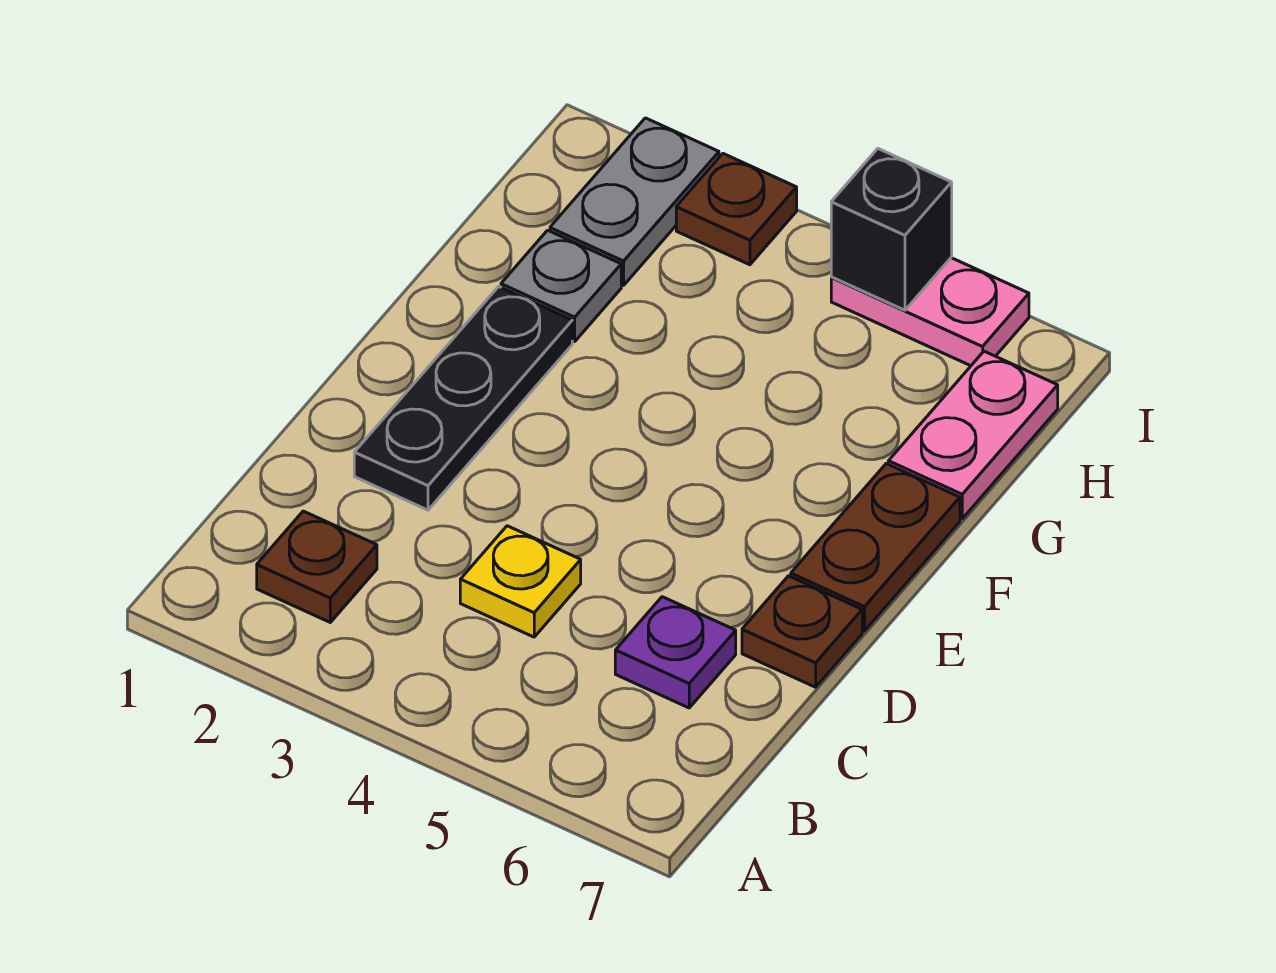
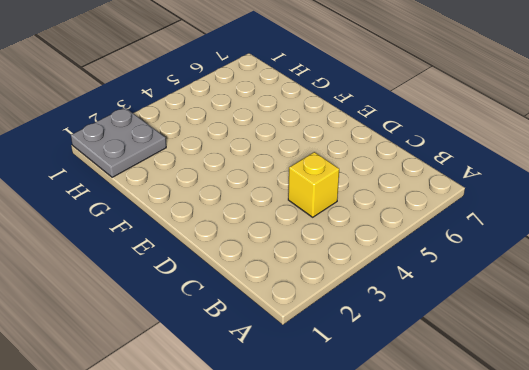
yellow brick C4 level 1 -> yellow plate C4 level 1
grey plate H1:I2 level 1 -> grey plate H2:I2 level 1
none -> brown plate B2 level 1
none -> purple plate C6 level 1
none -> black plate D2:F2 level 1

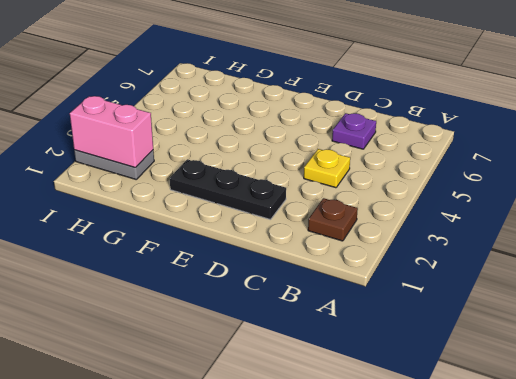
pink brick H2:I2 level 2 -> none
none -> brown plate D7 level 1
none -> brown plate E7:F7 level 1
none -> grey plate G2 level 1

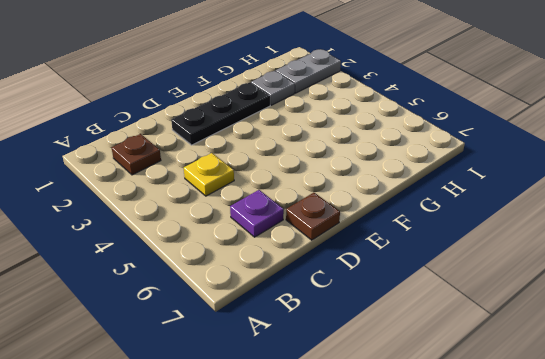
none -> brown plate E7:F7 level 1
none -> pink plate G7:H7 level 1
none -> brown plate I3 level 1

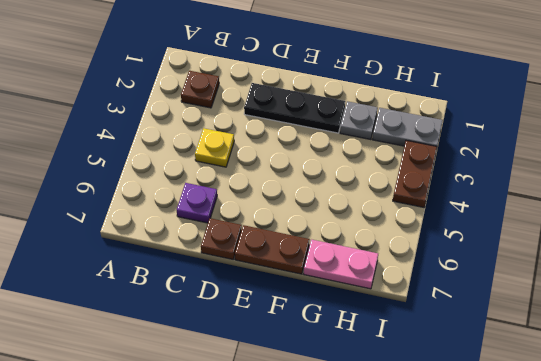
brown plate I3:I4 level 1 -> brown plate I3 level 1
none -> pink plate I5:I6 level 1
none -> black brick I5 level 2

